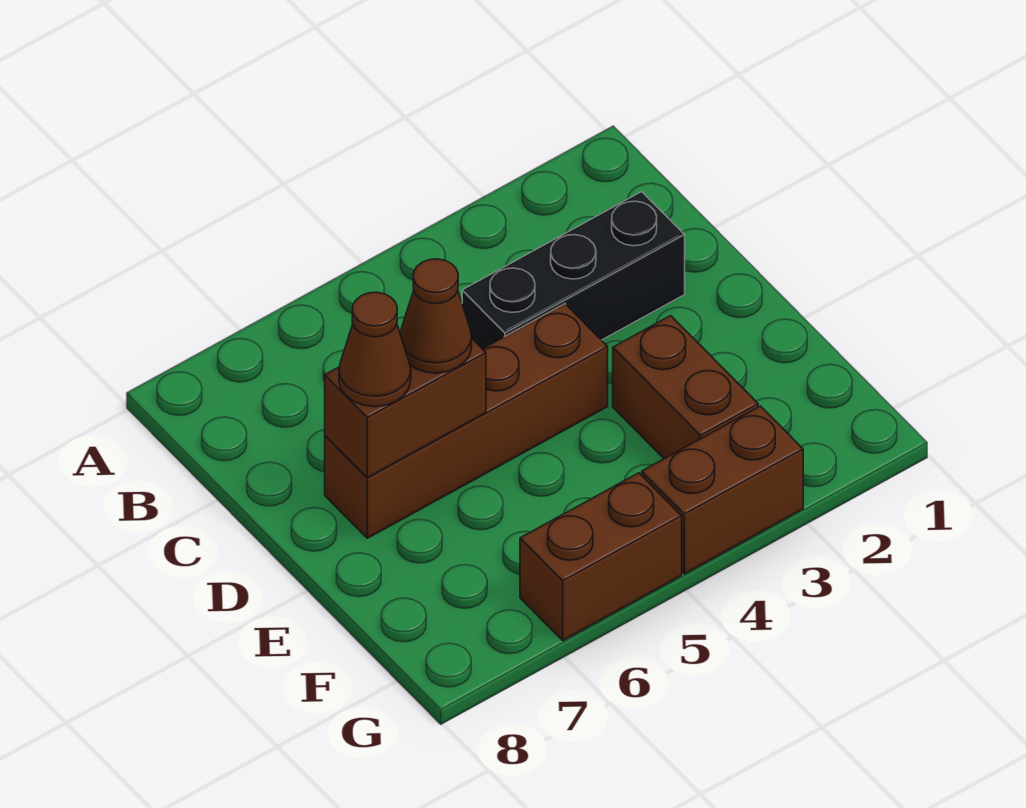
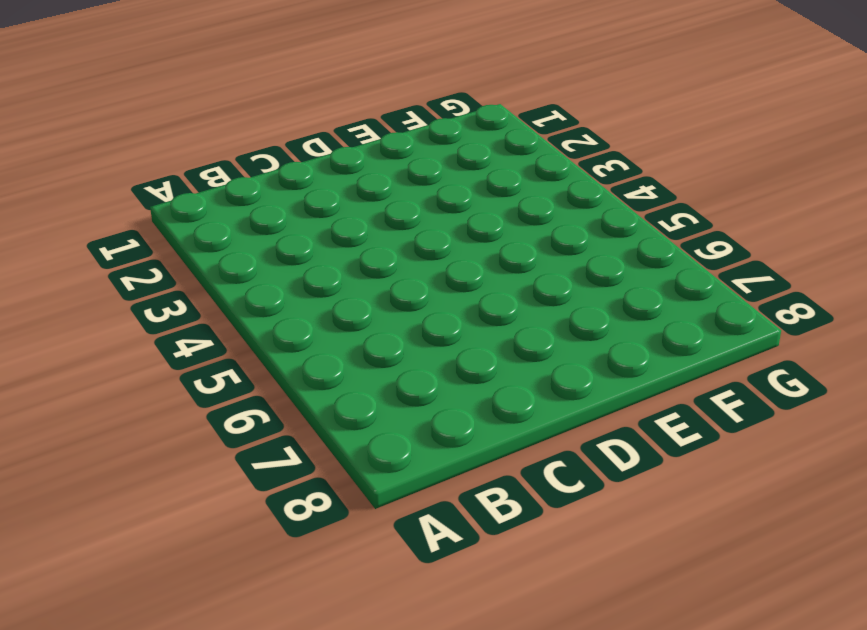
none -> black brick C2:C4 level 1
none -> brown brick D4:D7 level 1

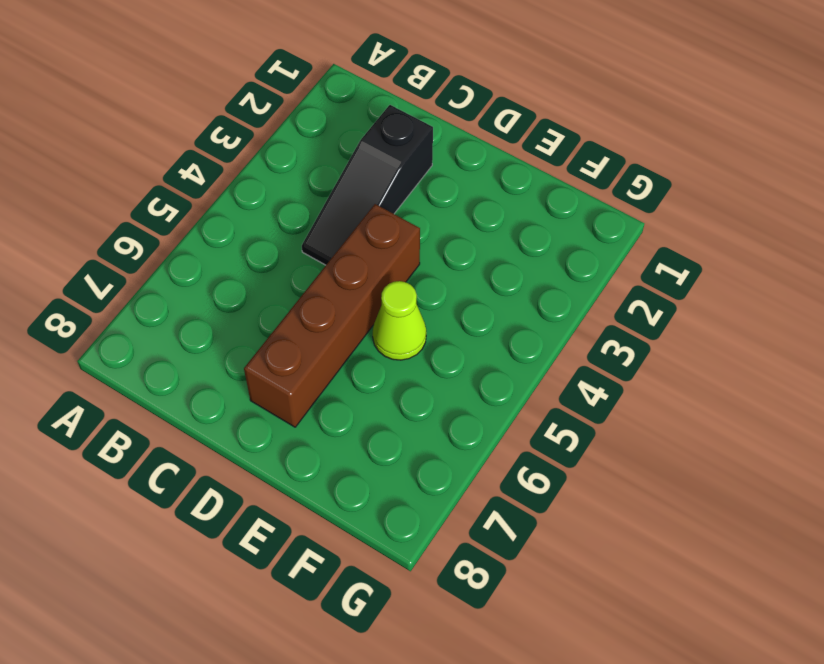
black slope C2:C4 level 1 top 2 -> black brick C2:C4 level 1
lime cone E5 level 1 -> none
none -> brown brick E3:F3 level 1
none -> brown brick G3:G4 level 1

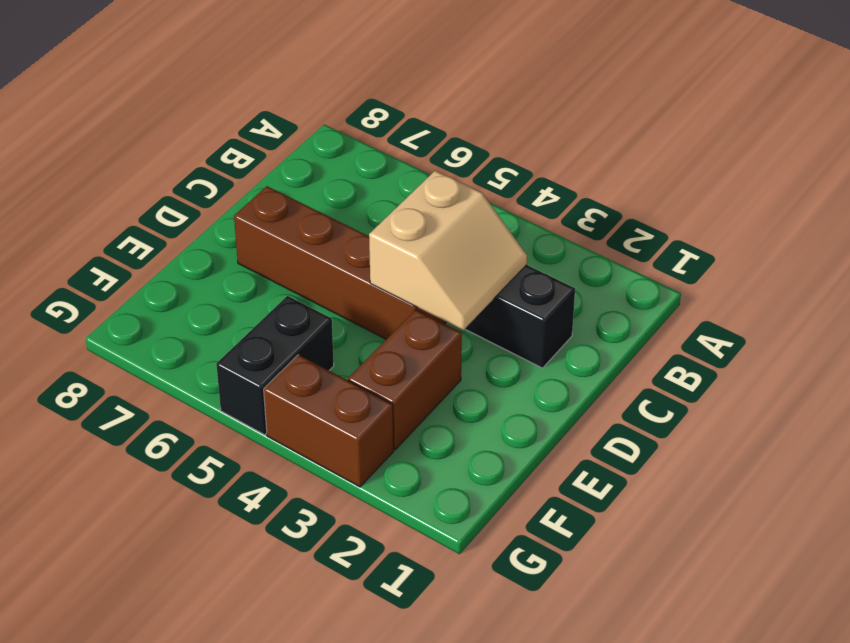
tan slope C3:D4 level 2 top 4 -> none
black brick F5:G5 level 1 -> brown brick G5:G6 level 1
none -> brown brick D6:D7 level 2
none -> brown cone D6 level 3

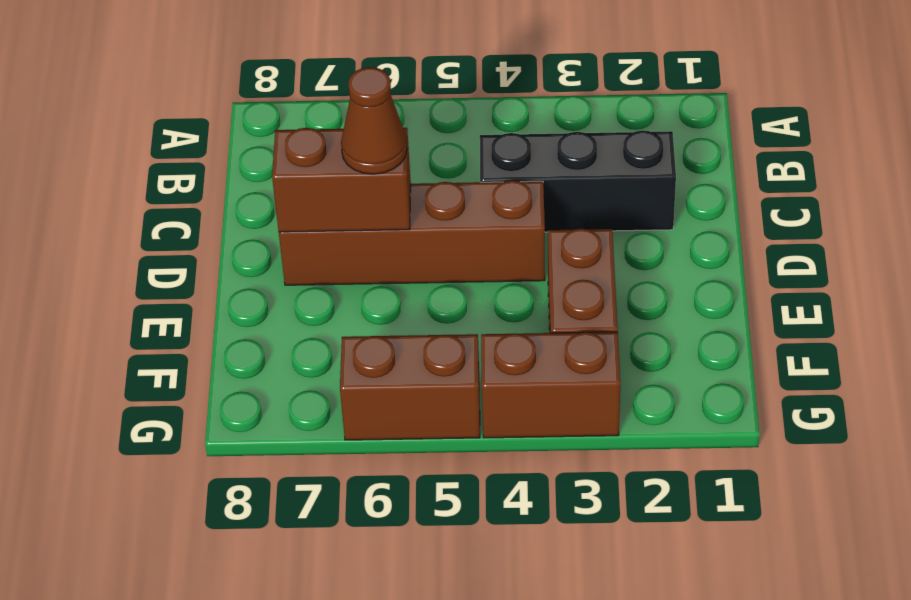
none -> brown cone D7 level 3

